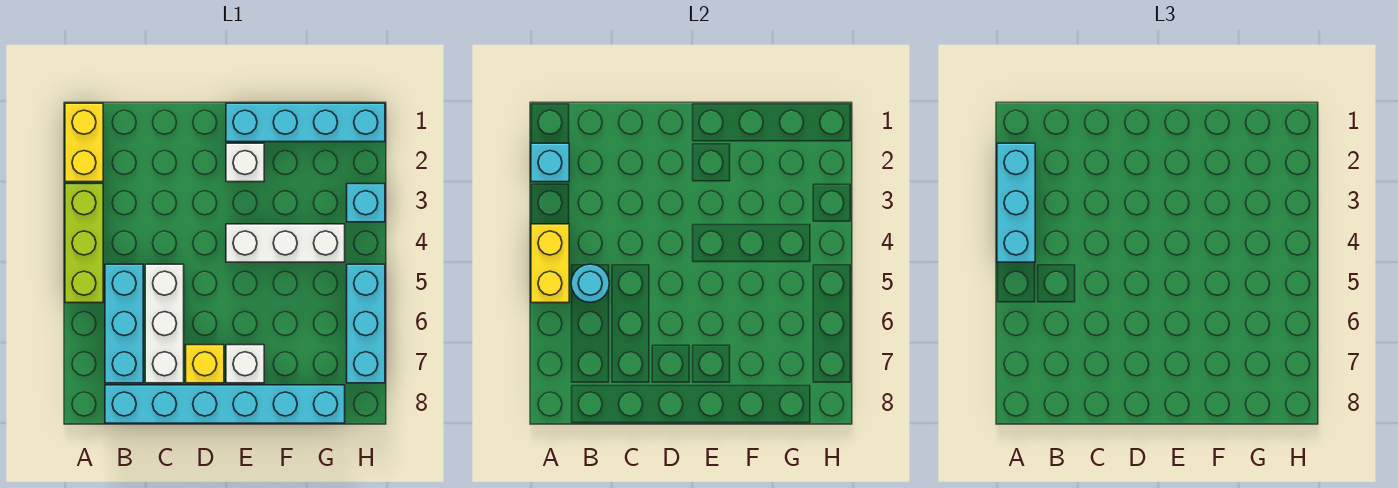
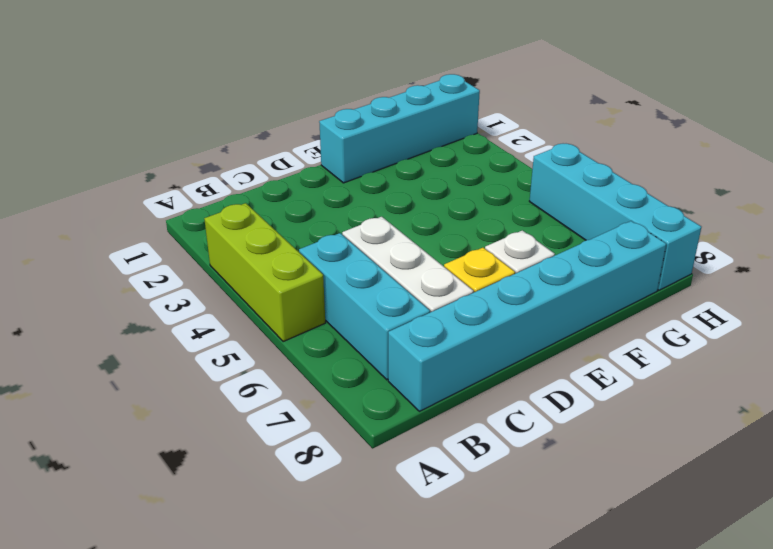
cyan brick H5:H8 level 1 -> cyan brick H5:H7 level 1
none -> yellow brick A1:A2 level 1
none -> white brick E2 level 1
none -> white brick E4:G4 level 1

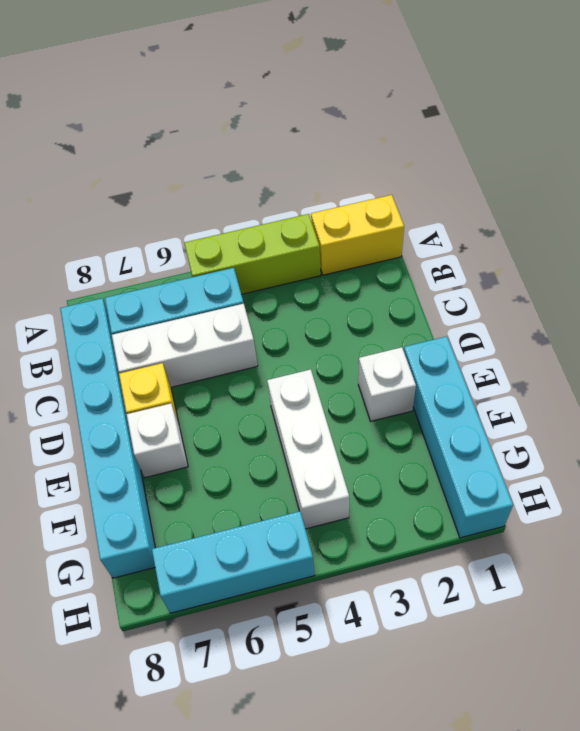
none -> cyan brick H3 level 1
none -> cyan brick A2 level 2
none -> yellow brick A4:A5 level 2

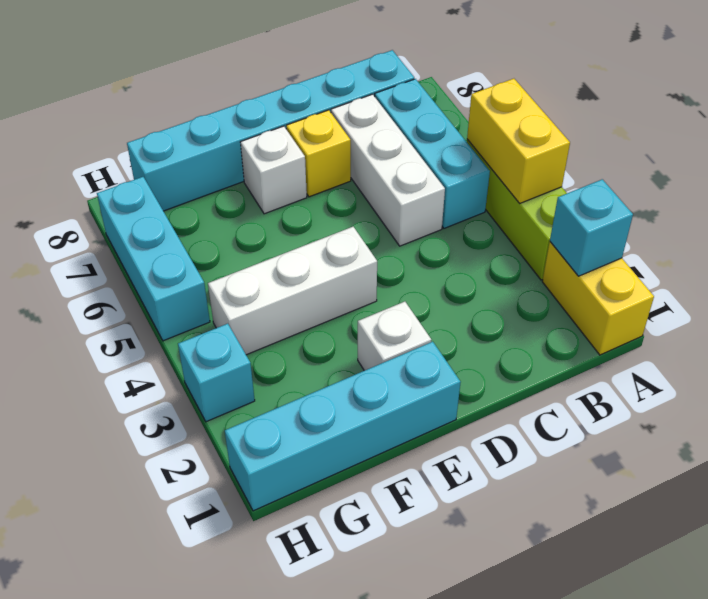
none -> cyan round brick B5 level 2
none -> cyan brick A2:A4 level 3

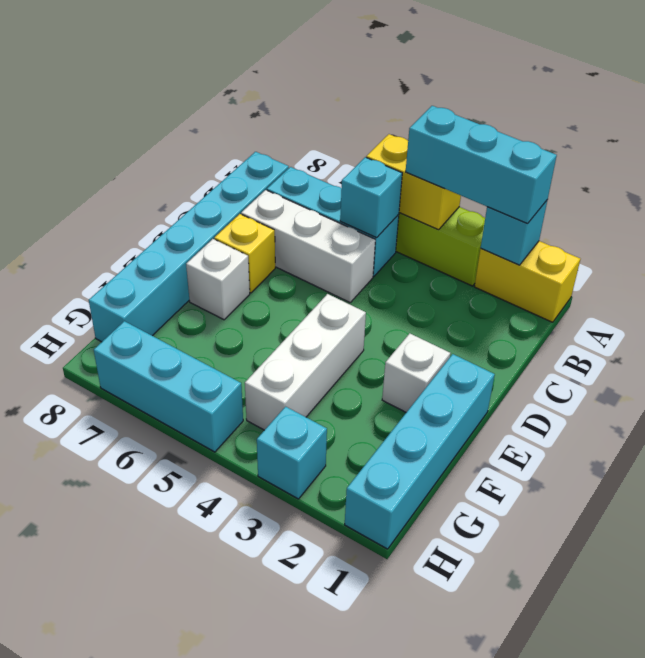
cyan brick B5 level 2 -> cyan round brick B5 level 2

